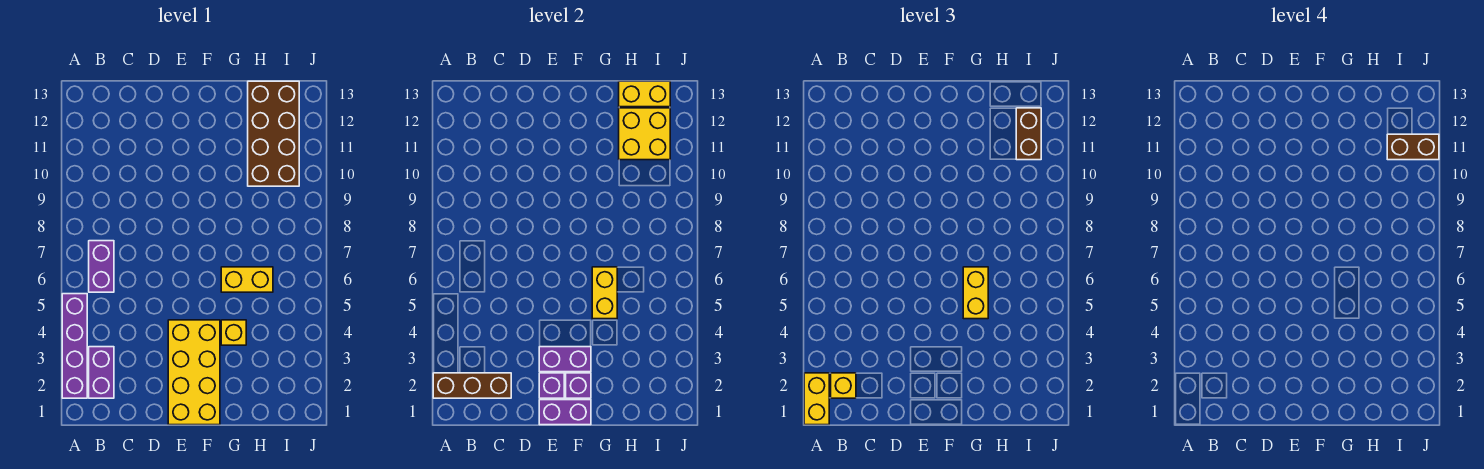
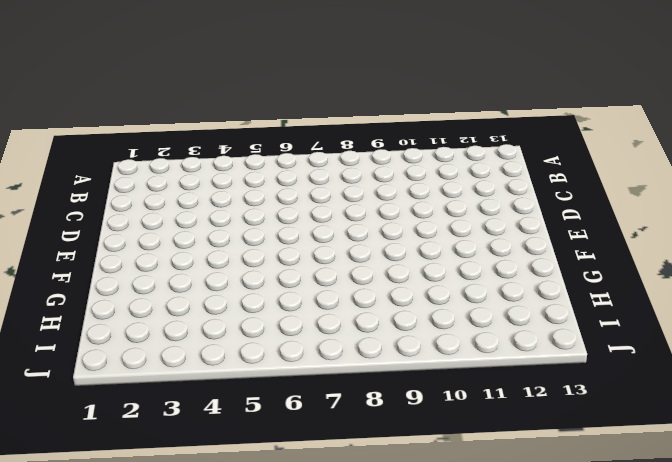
none -> purple brick A2:A5 level 1
none -> purple brick B2:B3 level 1
none -> purple brick B6:B7 level 1

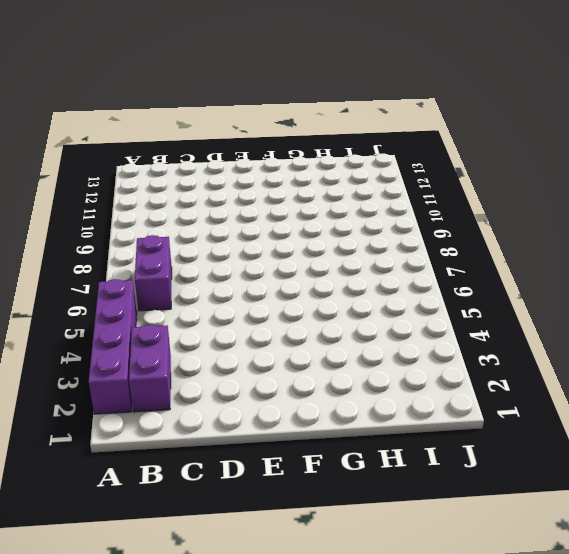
none -> yellow brick E1:F4 level 1
none -> yellow brick G4 level 1
none -> yellow brick G6:H6 level 1

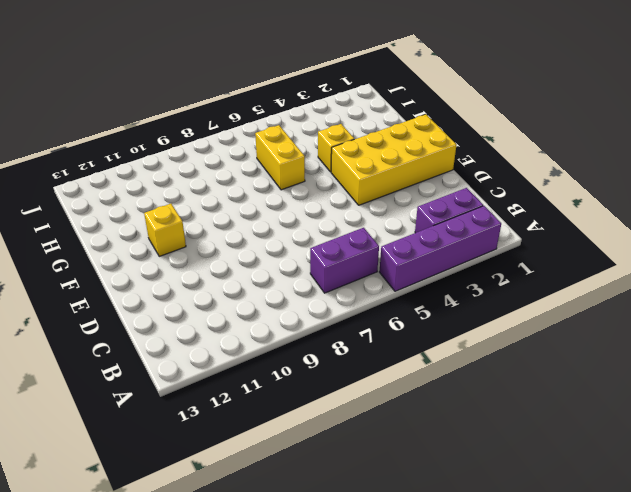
yellow brick F11 level 1 -> yellow brick B2 level 3
none -> brown brick H10:I13 level 1
none -> brown brick A2:C2 level 2
none -> purple brick E1:F1 level 2

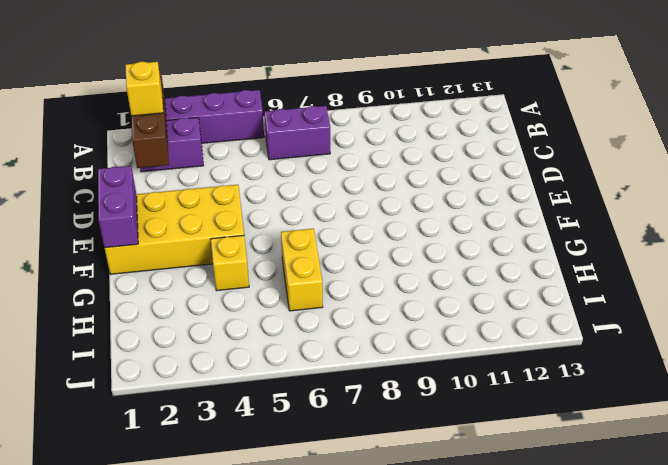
none -> brown brick H10:I13 level 1
none -> purple brick E2 level 2
none -> purple brick E3:F3 level 2

